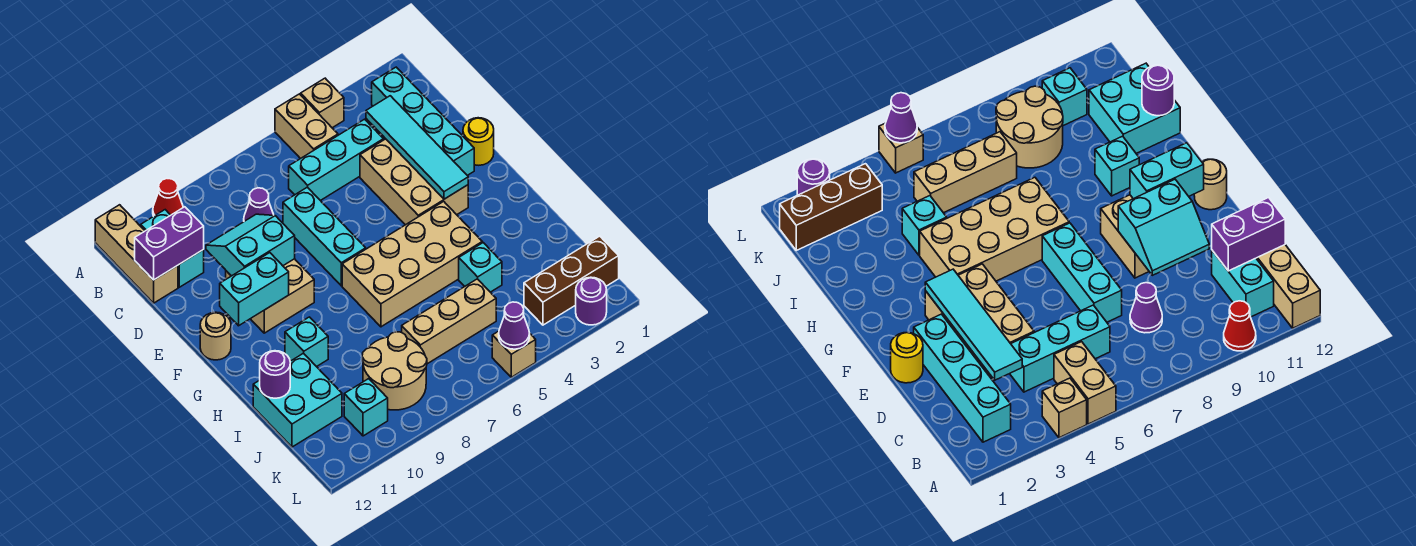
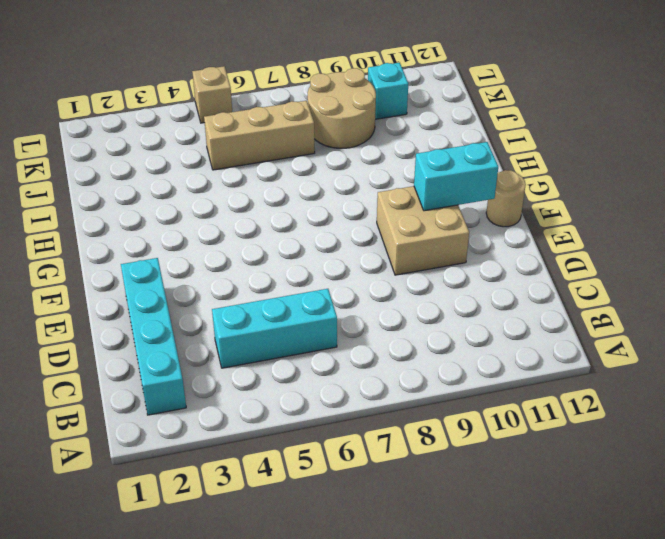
none -> tan brick A4 level 1
none -> tan brick A5:B5 level 1
none -> red cone A10 level 1

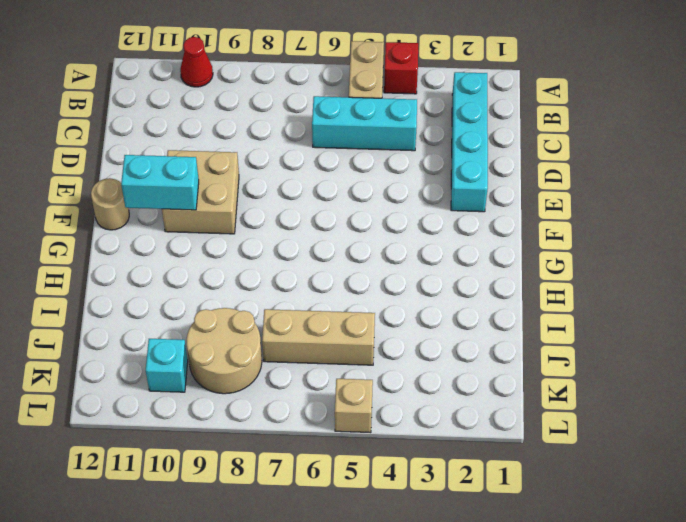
red brick A4 level 1 -> tan brick A4 level 1
none -> tan brick A12:C12 level 1
none -> cyan brick B11:C11 level 1
none -> purple cone C8 level 1

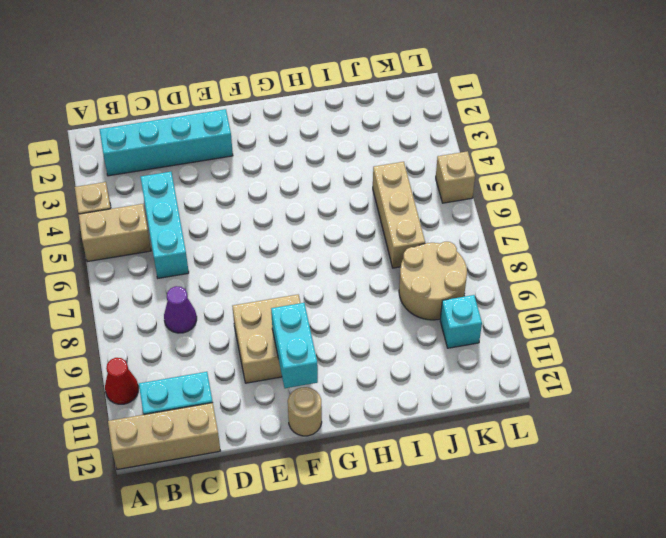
none -> tan brick D3:F4 level 1
none -> cyan brick D7:F7 level 1
none -> yellow round brick E1 level 1

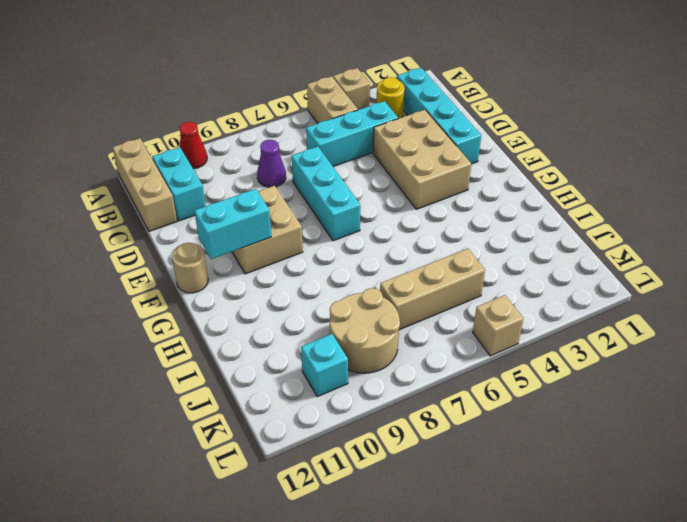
yellow round brick B3 level 1 -> yellow round brick E1 level 1
none -> tan brick G4:H7 level 1
none -> cyan brick H10 level 1
none -> cyan brick I4 level 1

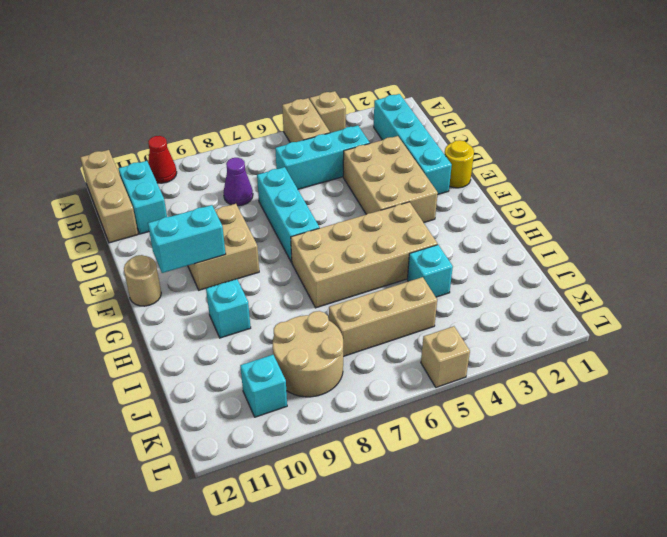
none -> cyan brick I11:J12 level 1
none -> brown brick K1:K3 level 1
none -> purple round brick L2 level 1

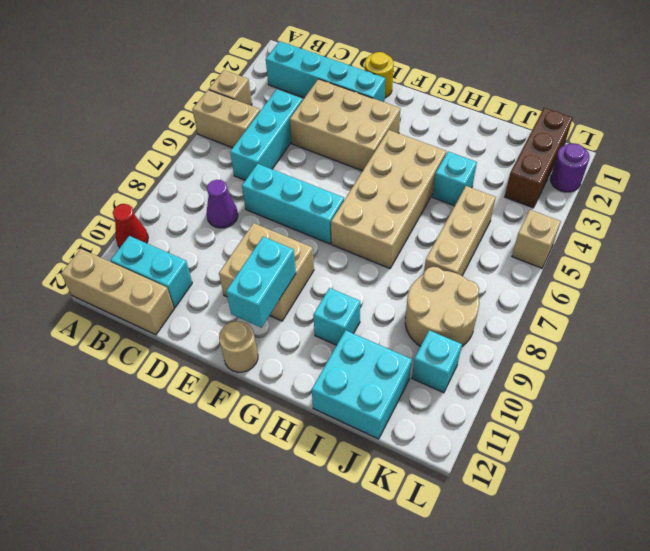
none -> cyan tile C3:F3 level 2
none -> purple brick C11:C12 level 2
none -> cyan slope D9:E10 level 2 top E

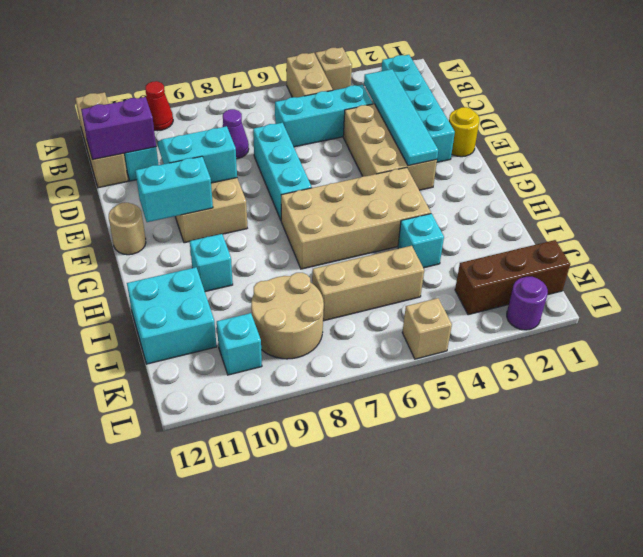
none -> purple round brick I12 level 2
none -> purple cone L5 level 2

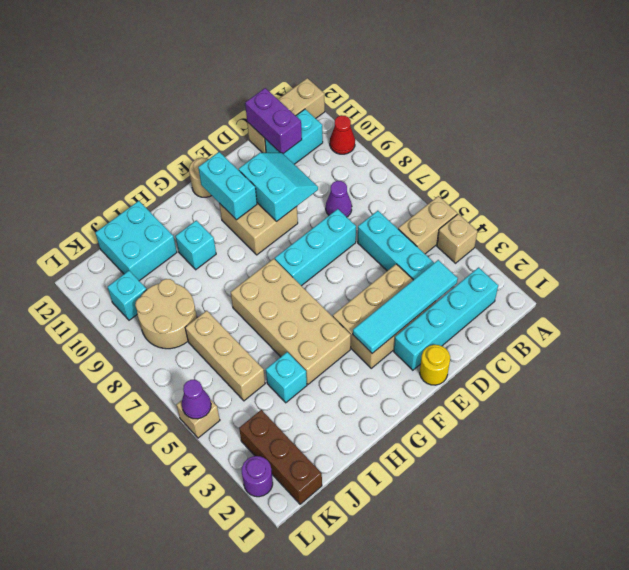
none -> purple round brick I12 level 2

